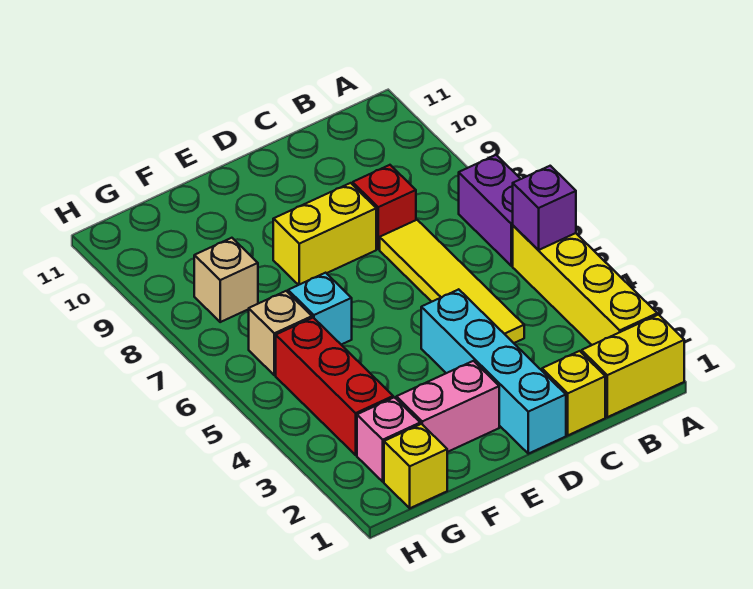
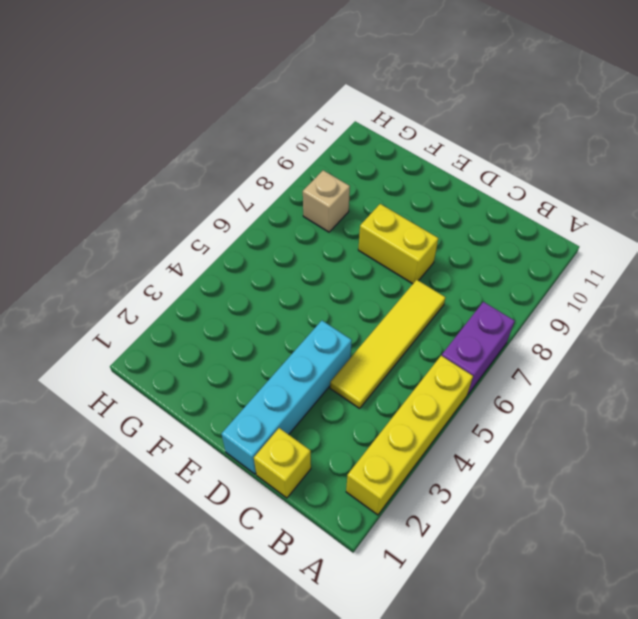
none -> yellow brick A1:B1 level 1
none -> red brick C8 level 1
none -> pink brick E2:F2 level 1

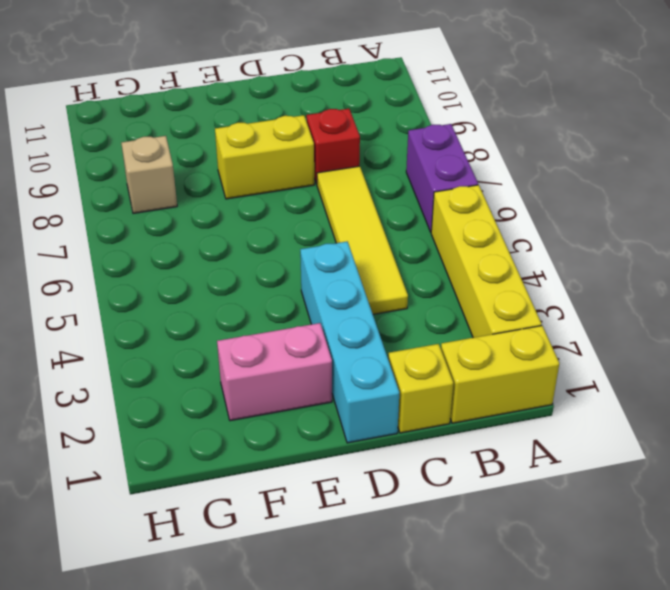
none -> cyan brick F6 level 1
none -> yellow brick G1 level 1
none -> pink brick G2 level 1

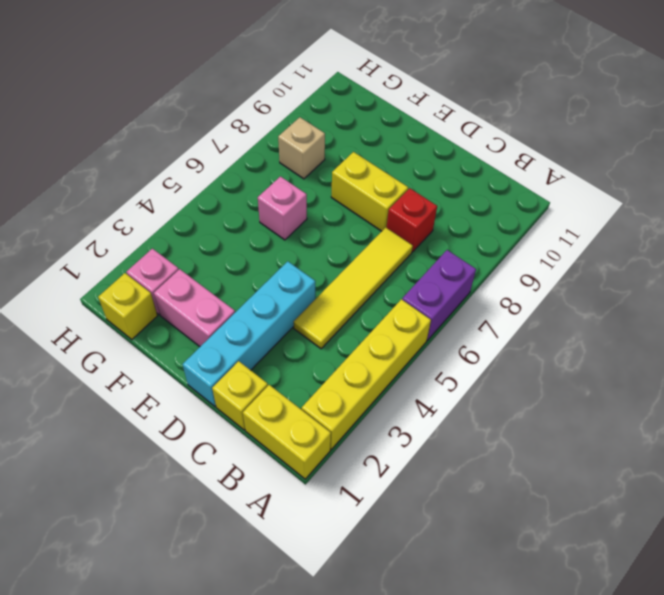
pink brick F6 level 1 -> cyan brick F6 level 1
none -> red brick G3:G5 level 1
none -> tan brick G6 level 1
none -> purple brick A5 level 2

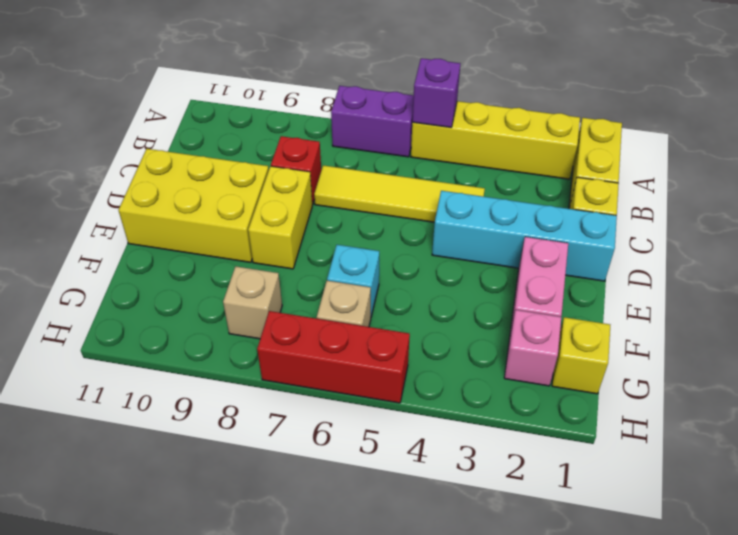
yellow brick D9:E11 level 1 -> none
red brick H5:H7 level 1 -> red brick G3:G5 level 1

